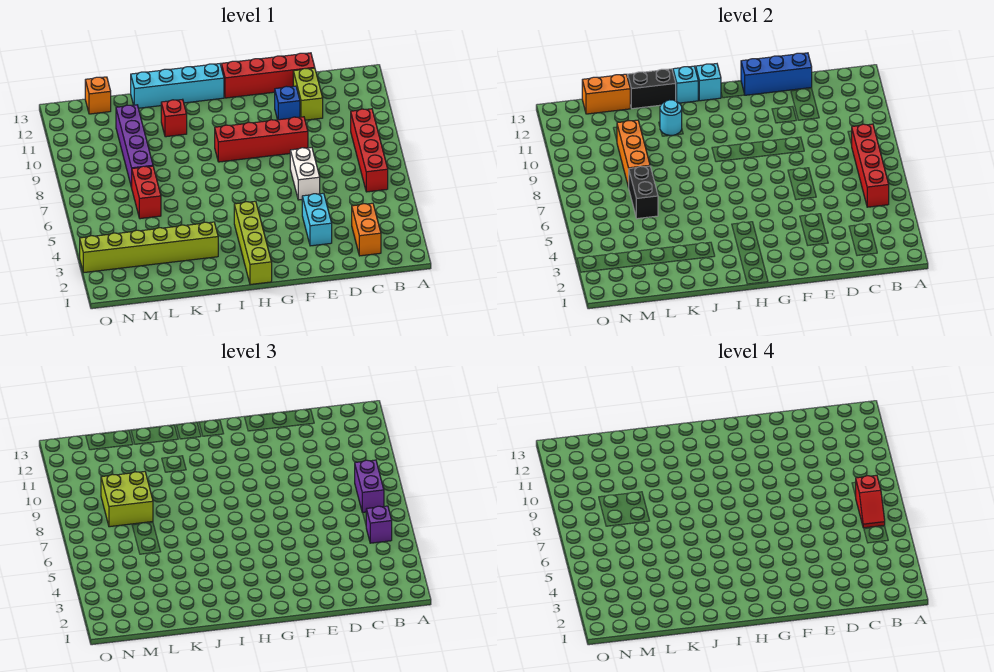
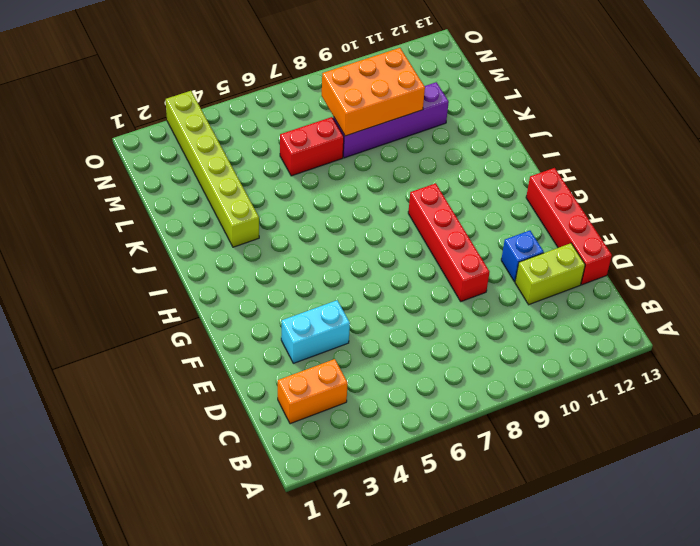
orange brick L8:M10 level 2 -> orange brick L8:L10 level 2
none -> red brick B6:B9 level 1
none -> white brick E6:E7 level 1
none -> lime brick H1:H4 level 1

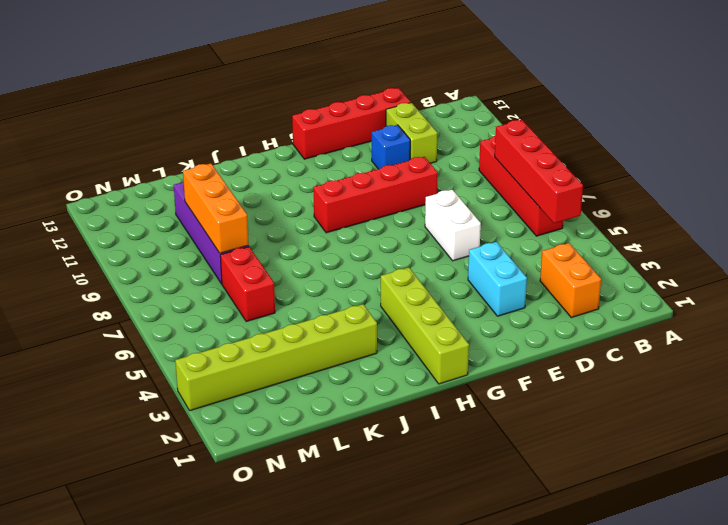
none -> cyan brick H13:K13 level 1
none -> red brick J11 level 1
none -> orange brick M13 level 1

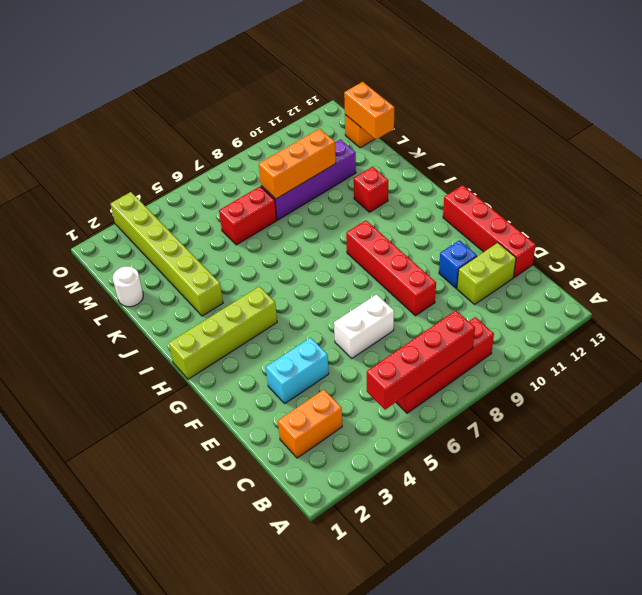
white round brick L1 level 1 -> none
none -> cyan brick H13:K13 level 1
none -> blue brick D13:F13 level 2
none -> cyan brick H13 level 2

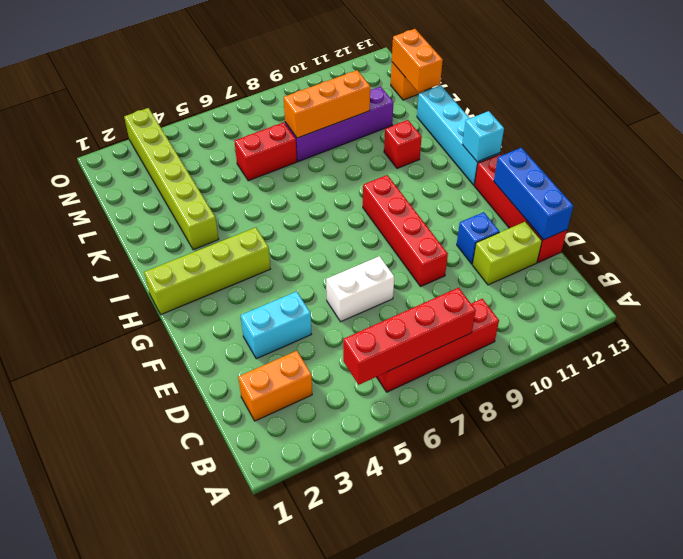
none -> cyan brick I13 level 2
none -> cyan round brick J11 level 2
none -> black brick J13:K13 level 2

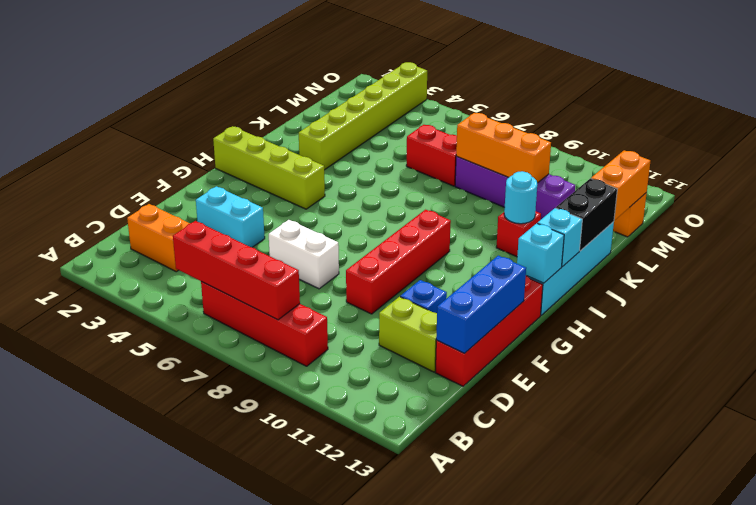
none -> black brick L6:L7 level 2
none -> purple brick B5 level 3
none -> purple brick B7:B8 level 3

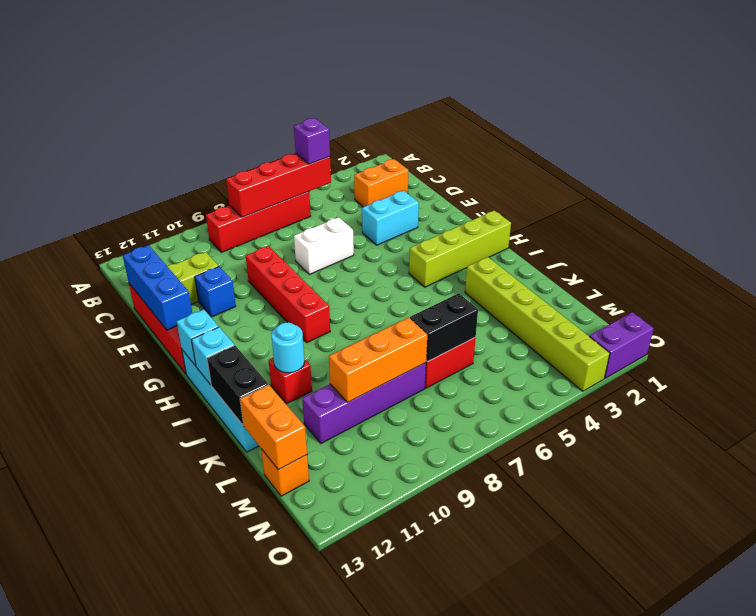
purple brick O1:O2 level 1 -> purple brick B7:B8 level 3
none -> lime brick L8:M9 level 3
none -> red slope B6:B7 level 4 top 7

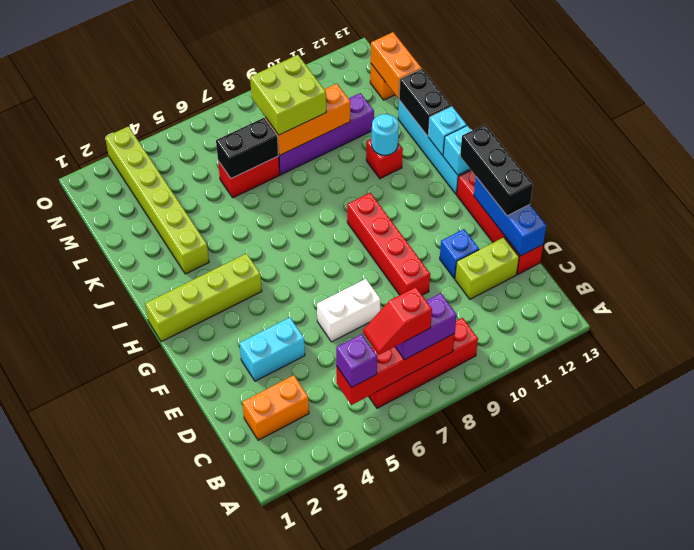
black brick E13:G13 level 3 -> none

